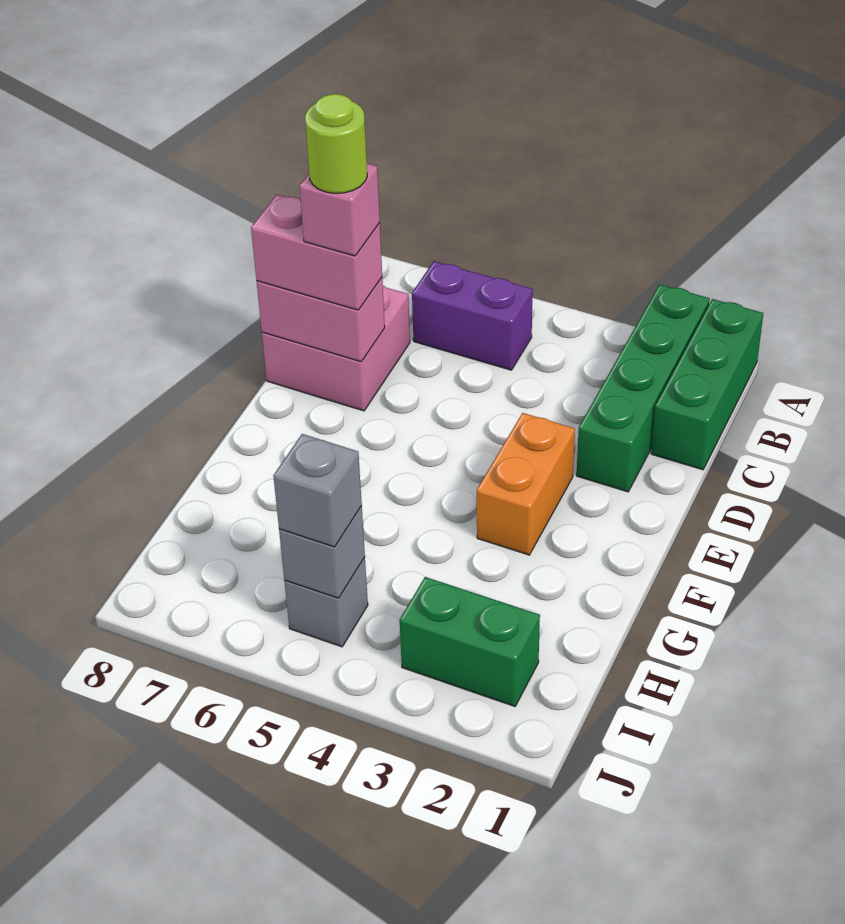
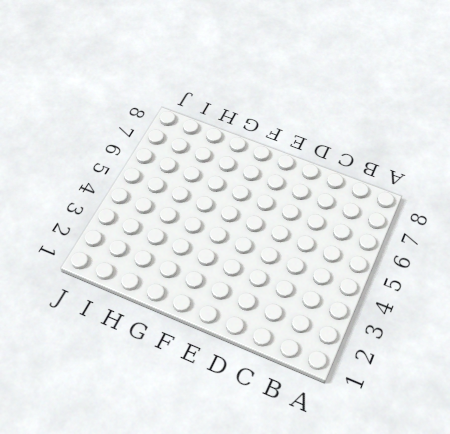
none -> green brick A1:C1 level 1
none -> green brick A2:D2 level 1
none -> purple brick B5:B6 level 1

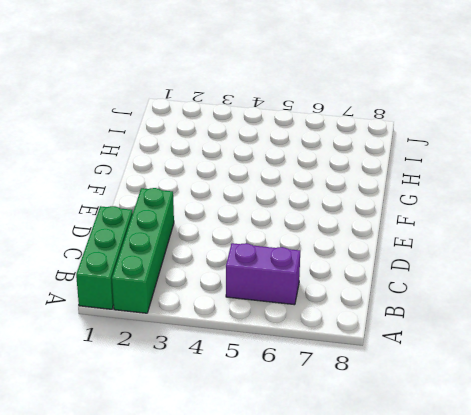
none -> pink brick C7:D8 level 1
none -> orange brick E3:F3 level 1
none -> green brick I2:I3 level 1

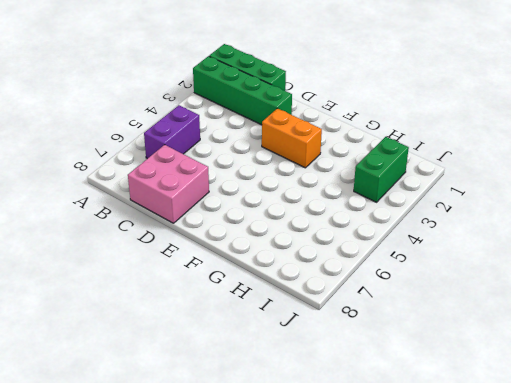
none -> grey brick I5 level 1
none -> pink brick D7:D8 level 2
none -> grey brick I5 level 2

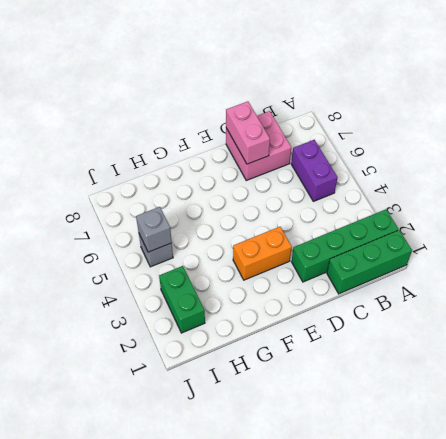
none -> pink brick D7:D8 level 3
none -> grey brick I5 level 3
none -> pink brick D7 level 4

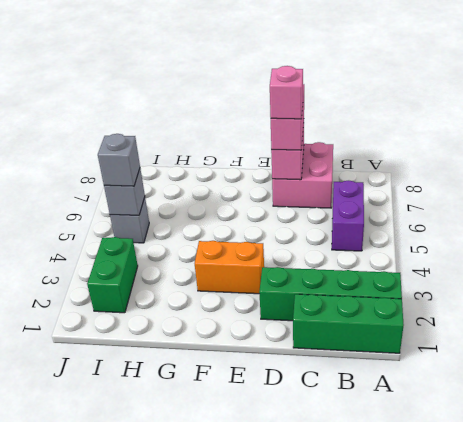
none -> lime round brick D7 level 5

